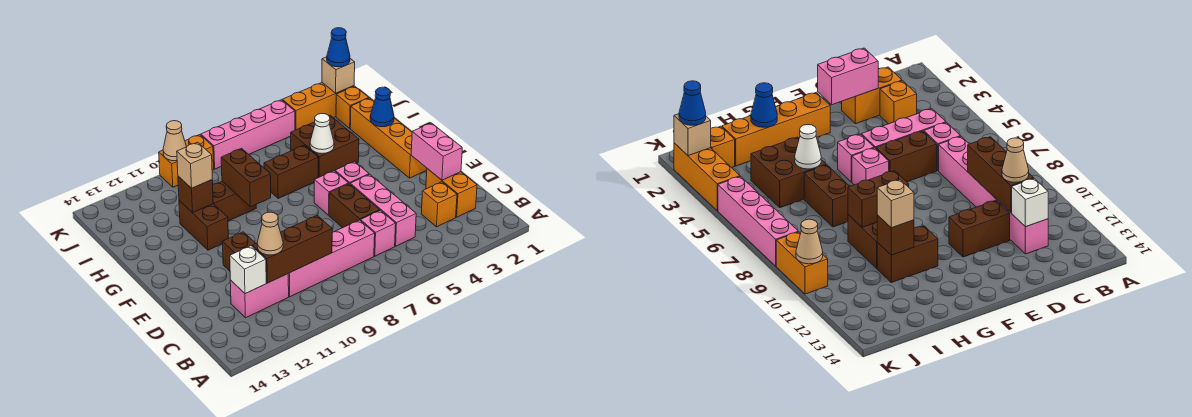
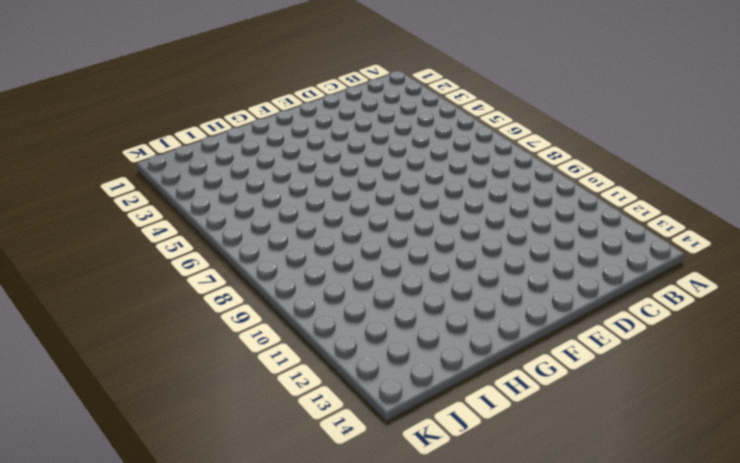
none -> orange brick C2:D2 level 1
none -> orange brick C3 level 1
none -> pink brick C5:E5 level 1
none -> pink brick C6 level 1

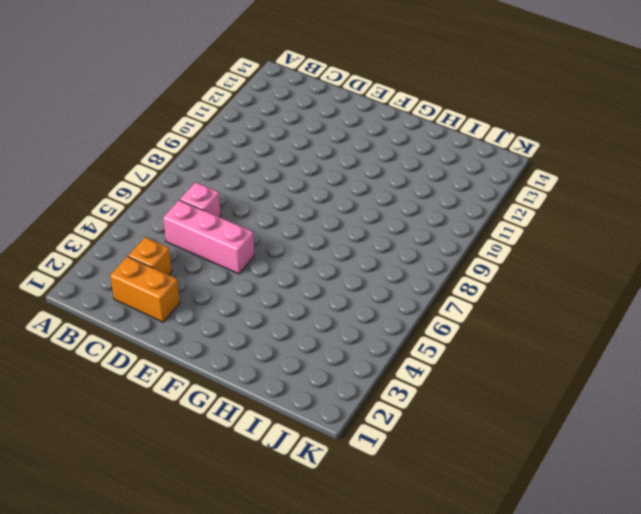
none -> pink brick C7:C10 level 1
none -> pink brick C11:C12 level 1
none -> brown brick D6:E6 level 1
none -> brown brick D11:E11 level 1

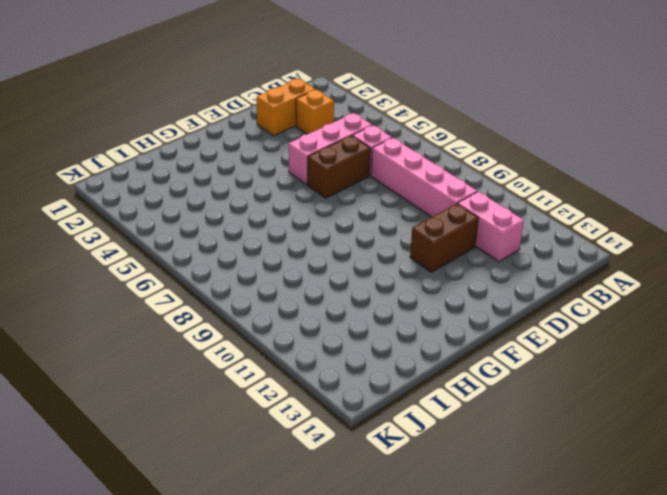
none -> orange brick F2:I2 level 1
none -> pink brick F5 level 1
none -> pink brick F6 level 1
none -> brown brick G11:H11 level 1

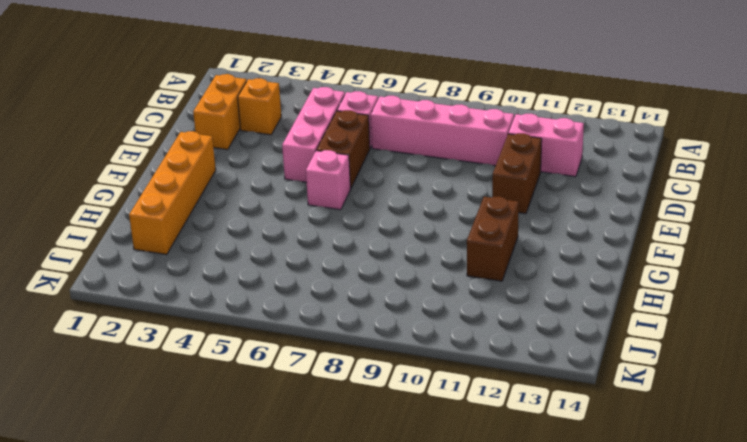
none -> pink brick F5 level 1
none -> brown brick H4:I5 level 1
none -> brown brick H6:H7 level 1
none -> brown brick H9:H10 level 1

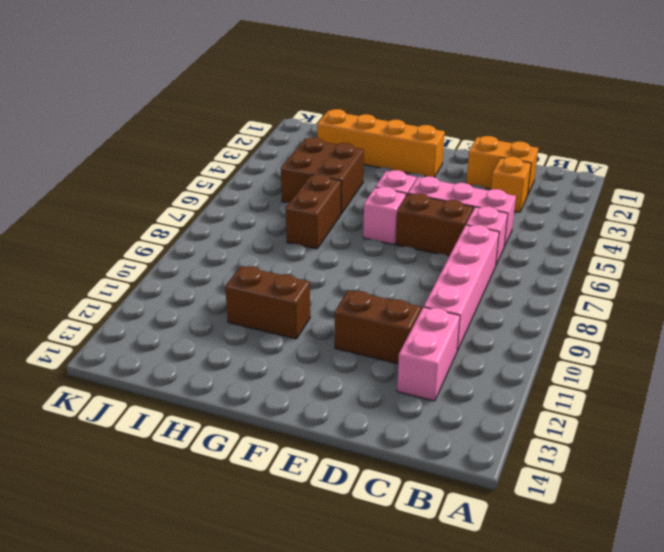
none -> brown brick H9:H10 level 1
none -> orange brick J2 level 1
none -> orange brick K2:K4 level 1
none -> pink brick K5:K8 level 1

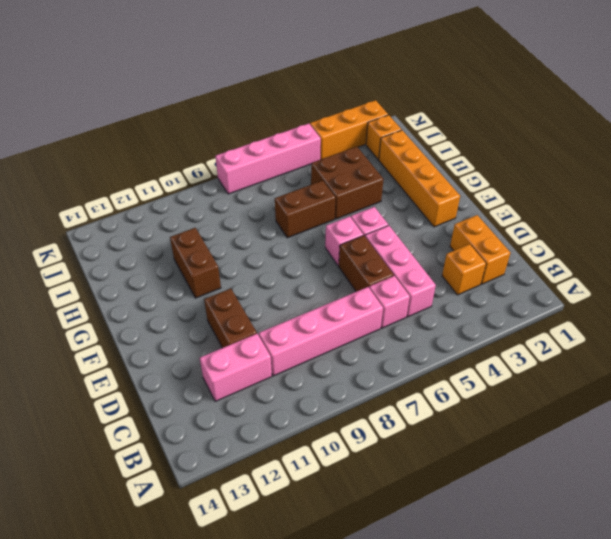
none -> brown brick H9:H10 level 1
none -> orange brick K9:K10 level 1
none -> brown brick C9:C11 level 2
none -> white brick C12 level 2

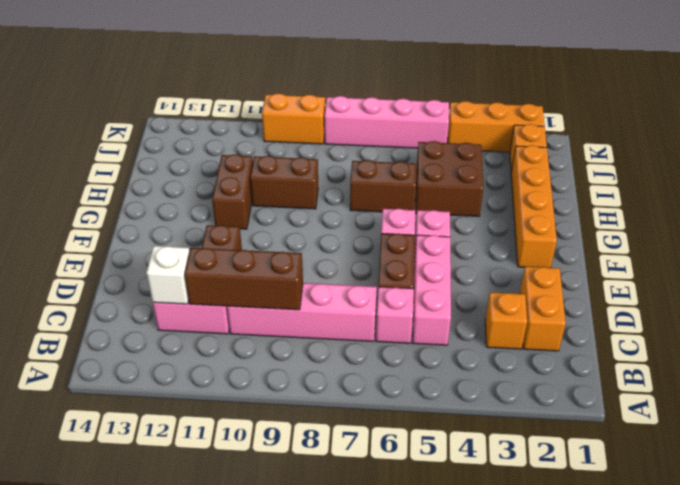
none -> pink brick D2:E2 level 2
none -> brown brick G9:H9 level 2
none -> blue cone H2 level 2
none -> white cone H5 level 2

